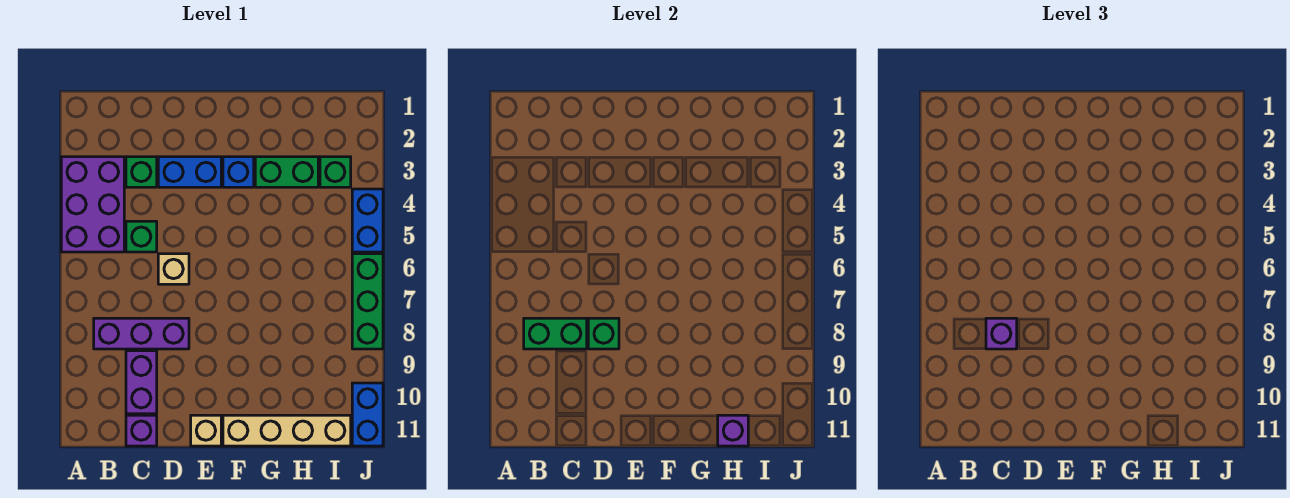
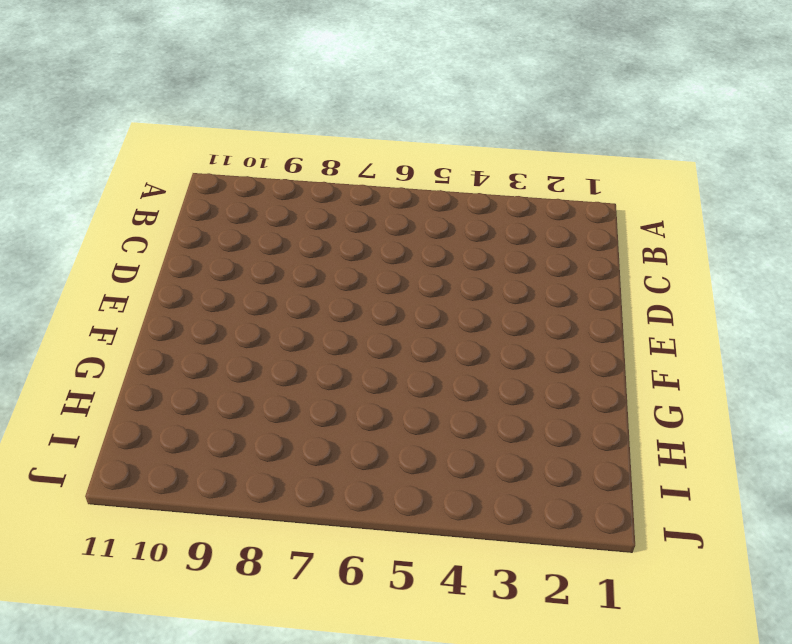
none -> purple brick A3:B5 level 1
none -> purple brick B8:D8 level 1
none -> green brick C3 level 1

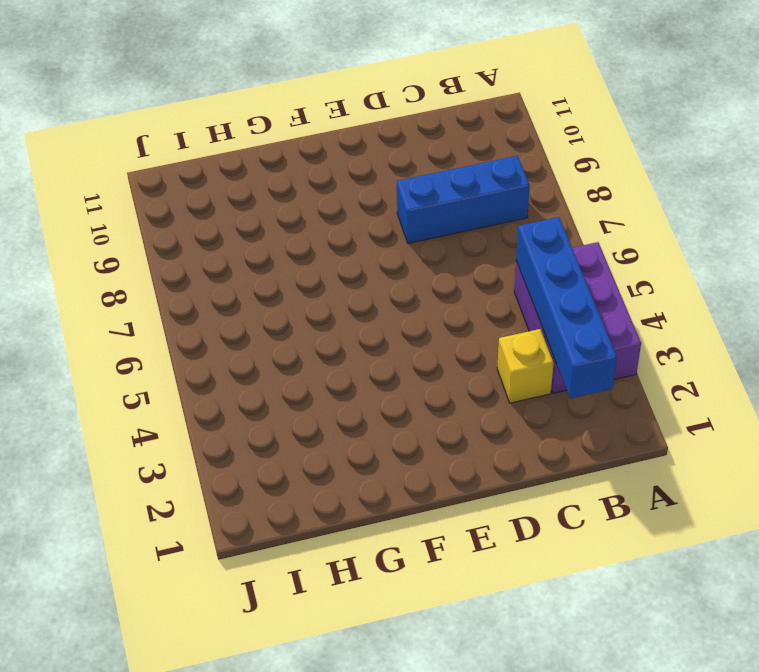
blue brick B2:B5 level 2 -> none
blue brick B8:D8 level 1 -> purple brick B8:D8 level 1
yellow brick C3 level 1 -> green brick C3 level 1
none -> green brick C5 level 1
none -> purple brick C9:C10 level 1
none -> purple brick C11 level 1

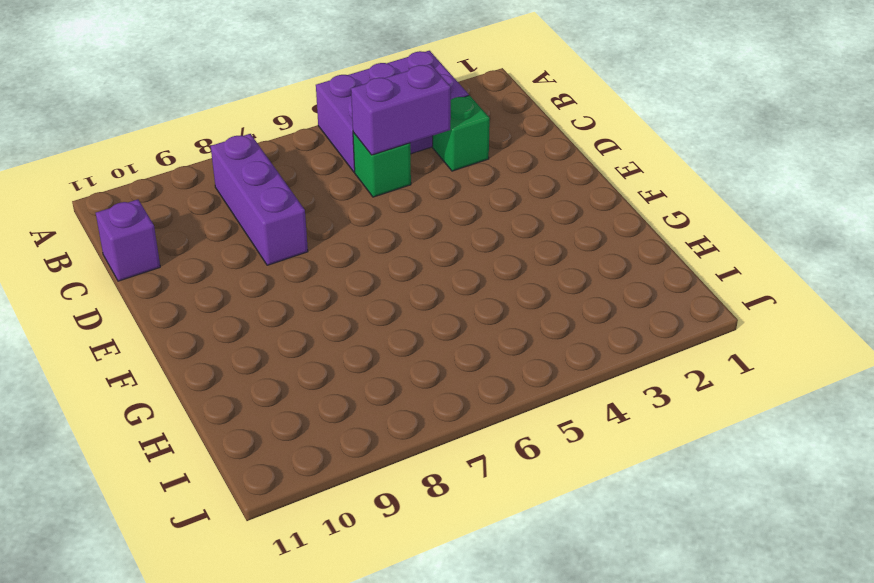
purple brick C4:C5 level 2 -> purple brick C9:C10 level 1
none -> blue brick D3:E3 level 1
none -> tan brick D6 level 1
none -> tan brick E11 level 1

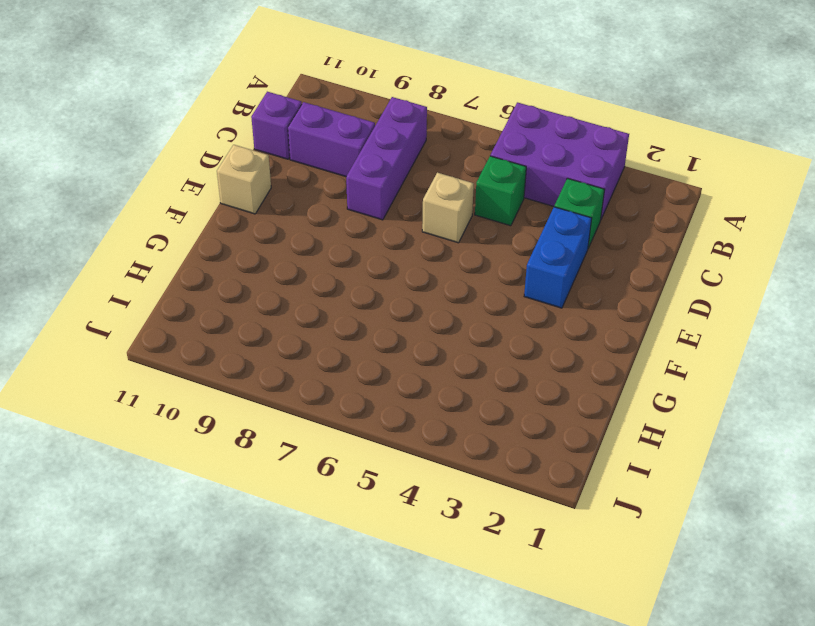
none -> blue brick F3 level 1
none -> tan brick F11:I11 level 1
none -> green brick G3:H3 level 1

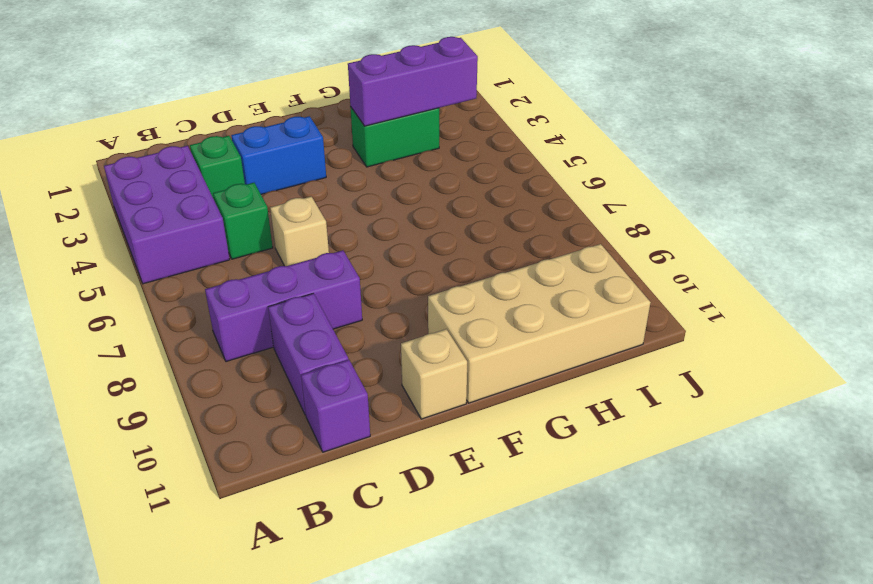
tan brick F10:I11 level 1 -> tan brick F11:I11 level 1
purple brick G3:I3 level 2 -> none
none -> blue brick F3 level 1
none -> green brick I3 level 1
none -> blue brick J4:J5 level 1

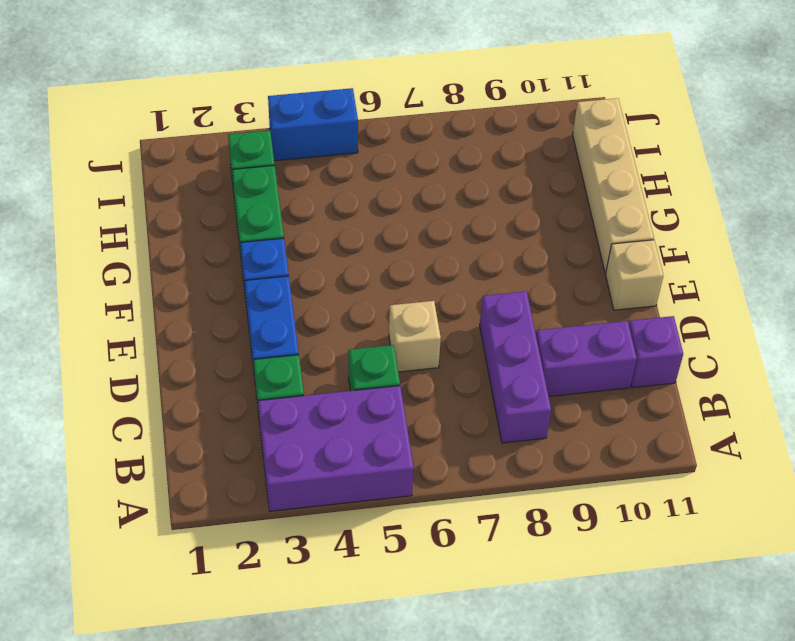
none -> green brick J6:J8 level 1
none -> blue brick J10:J11 level 1
none -> green brick B8:C8 level 2

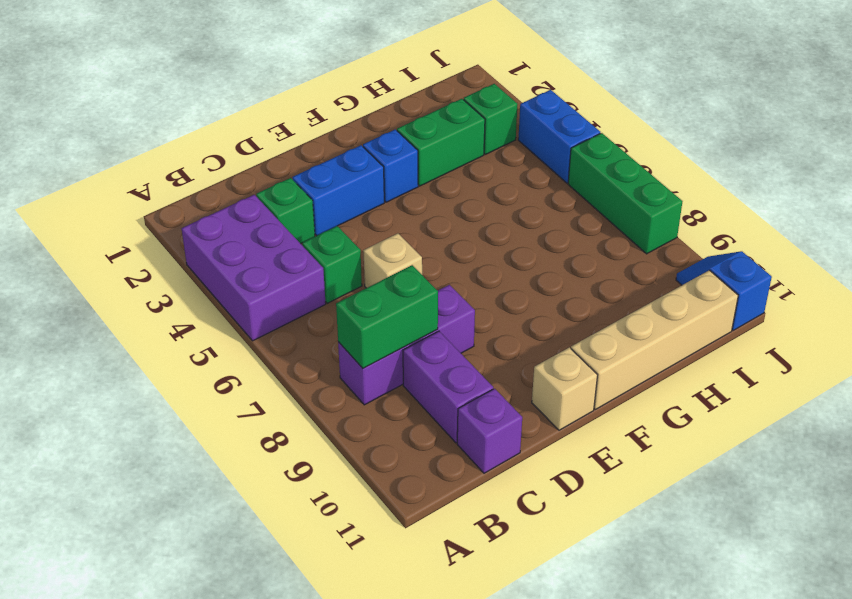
blue slope J10:J11 level 1 top 11 -> blue brick J10:J11 level 1
none -> green brick D8 level 2
none -> purple brick H11 level 2
none -> purple brick C8 level 3

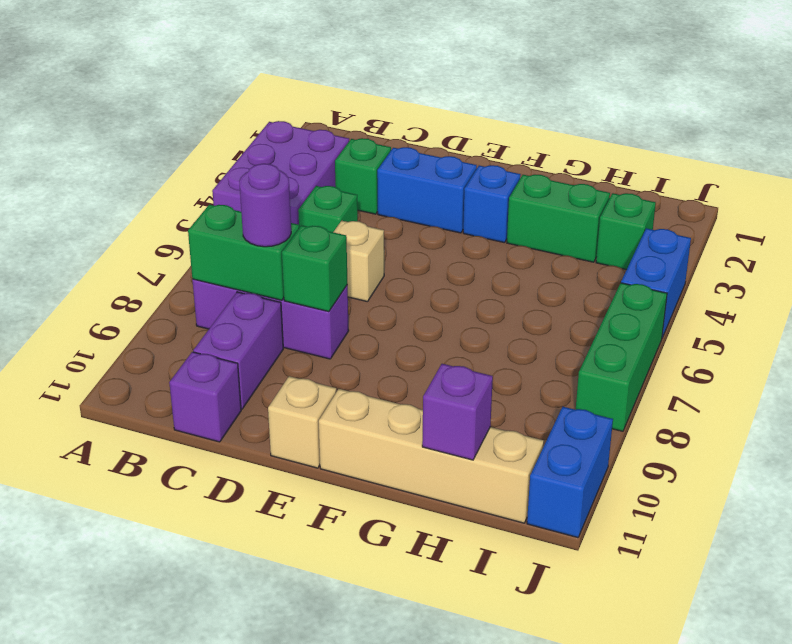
purple round brick C8 level 3 -> purple brick C8 level 3

